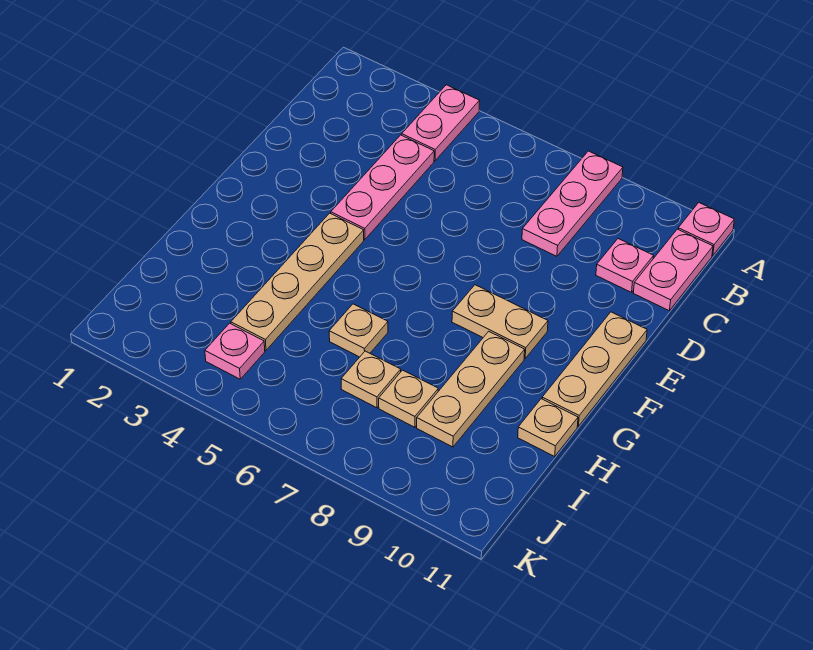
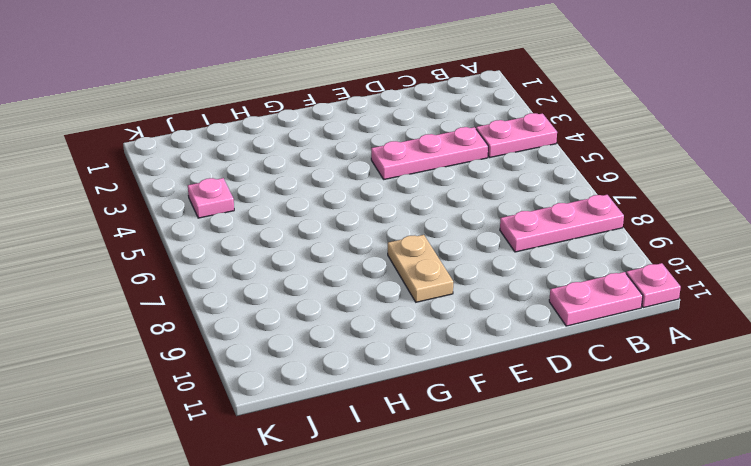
none -> pink plate C10 level 1
none -> tan plate E11:G11 level 1
none -> tan plate F4:I4 level 1

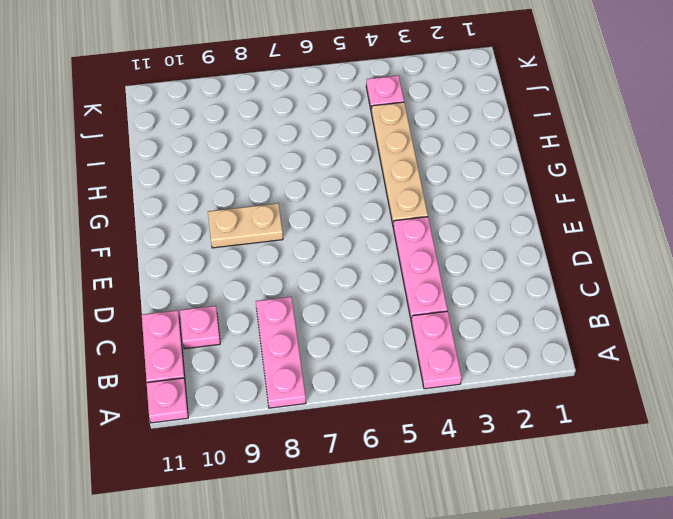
none -> tan plate E11:G11 level 1
none -> tan plate G9:I9 level 1
none -> tan plate H6 level 1

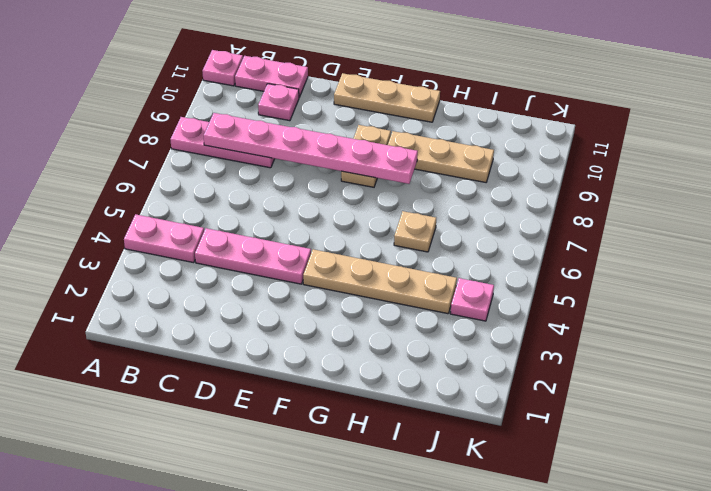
pink plate B8:G8 level 2 -> none
none -> tan plate H11 level 1
none -> tan plate I7 level 1
none -> tan plate I8 level 1

